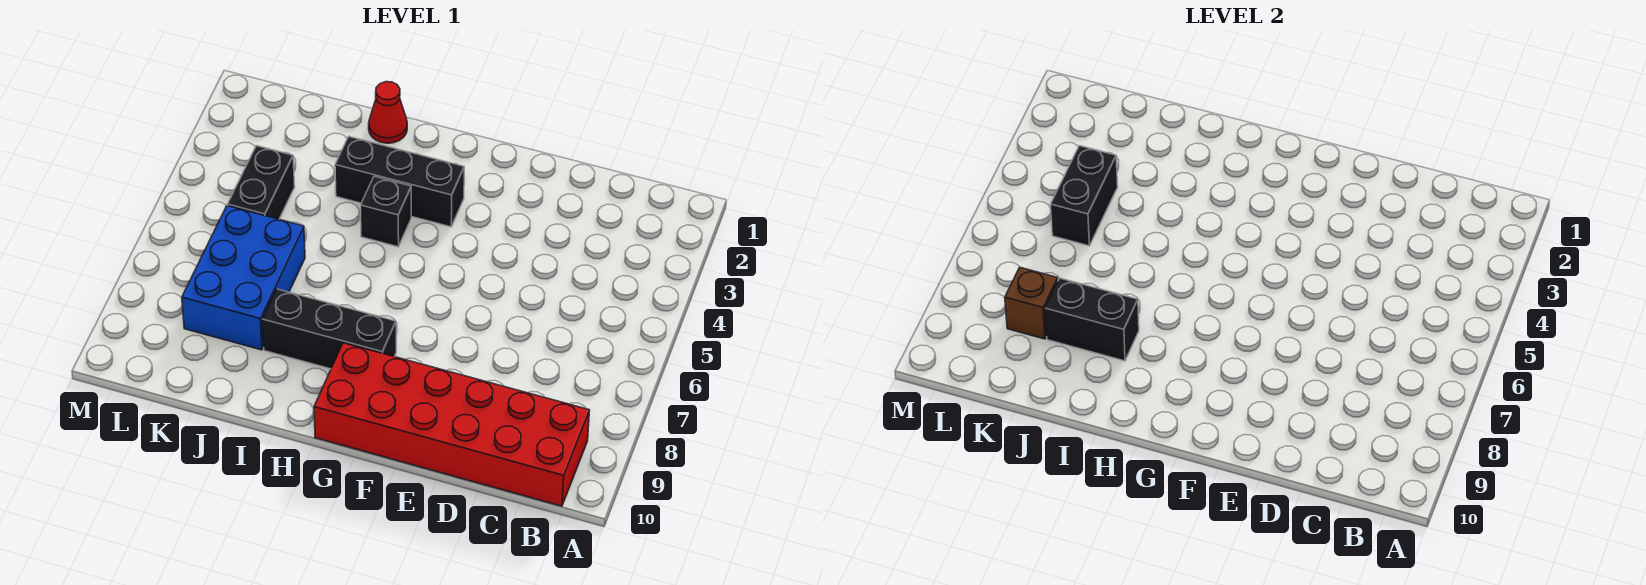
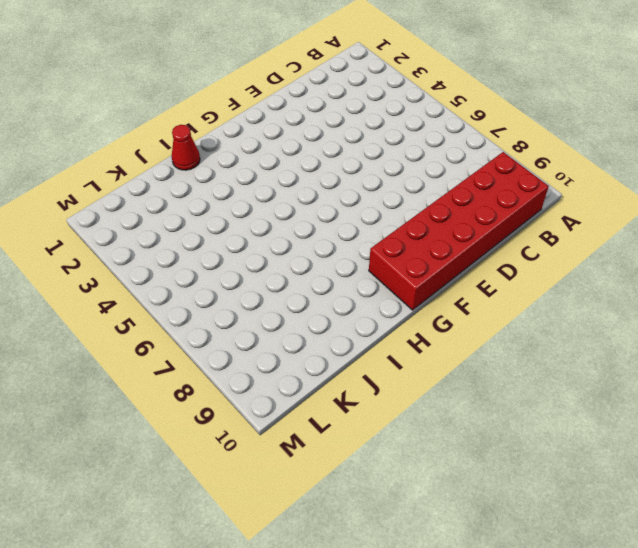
none -> black brick G3:I3 level 1
none -> black brick G8:I8 level 1

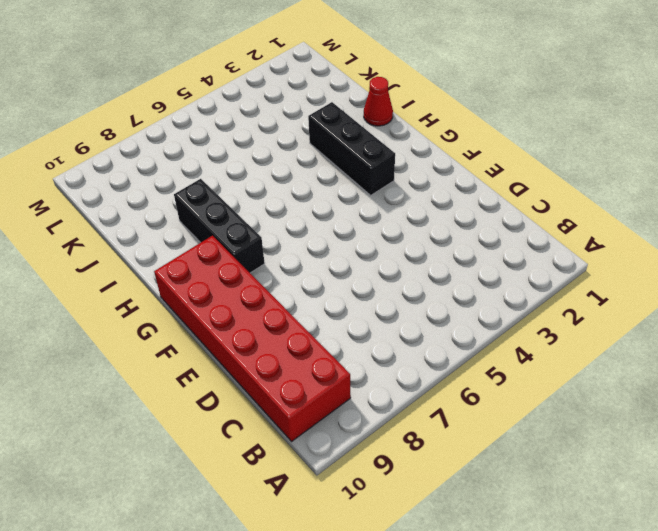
none -> black brick H4 level 1
none -> blue brick J6:K8 level 1

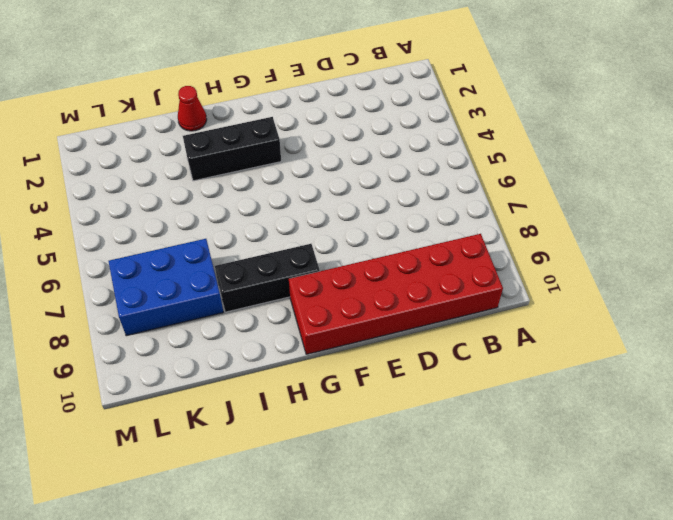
blue brick J7:L8 level 1 -> blue brick J6:K8 level 1
none -> black brick H4 level 1
none -> black brick K4:K5 level 1

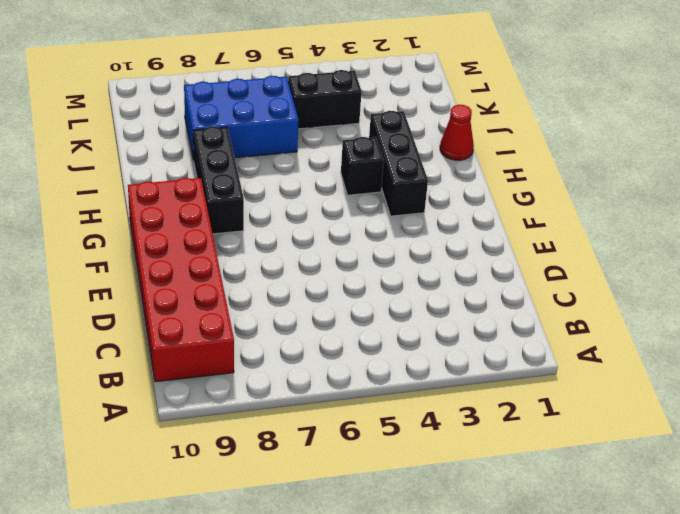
none -> black brick I8:J8 level 2
none -> black brick K4:K5 level 2

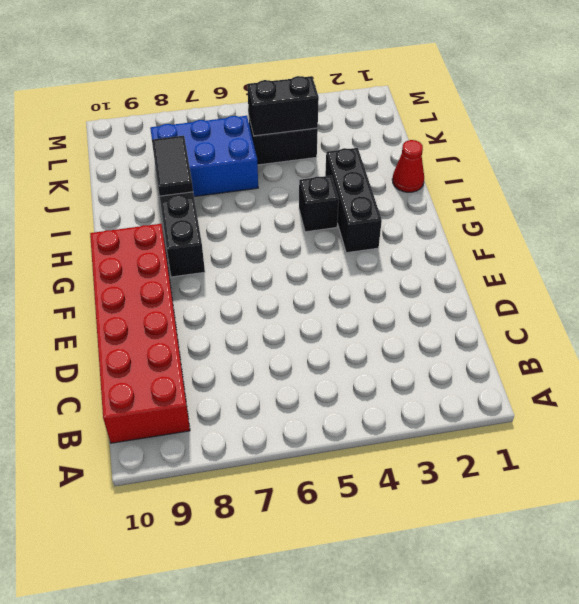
black tile I8:J8 level 2 -> black brick I8:J8 level 2
none -> brown brick K8 level 2

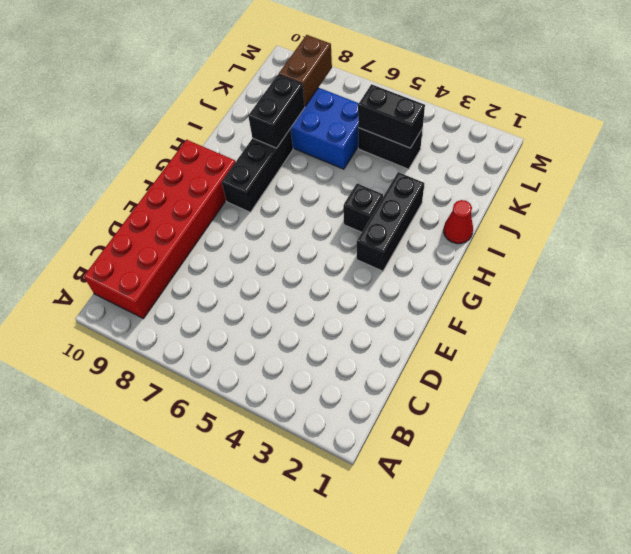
brown brick K8:L8 level 2 -> brown brick K8 level 2

